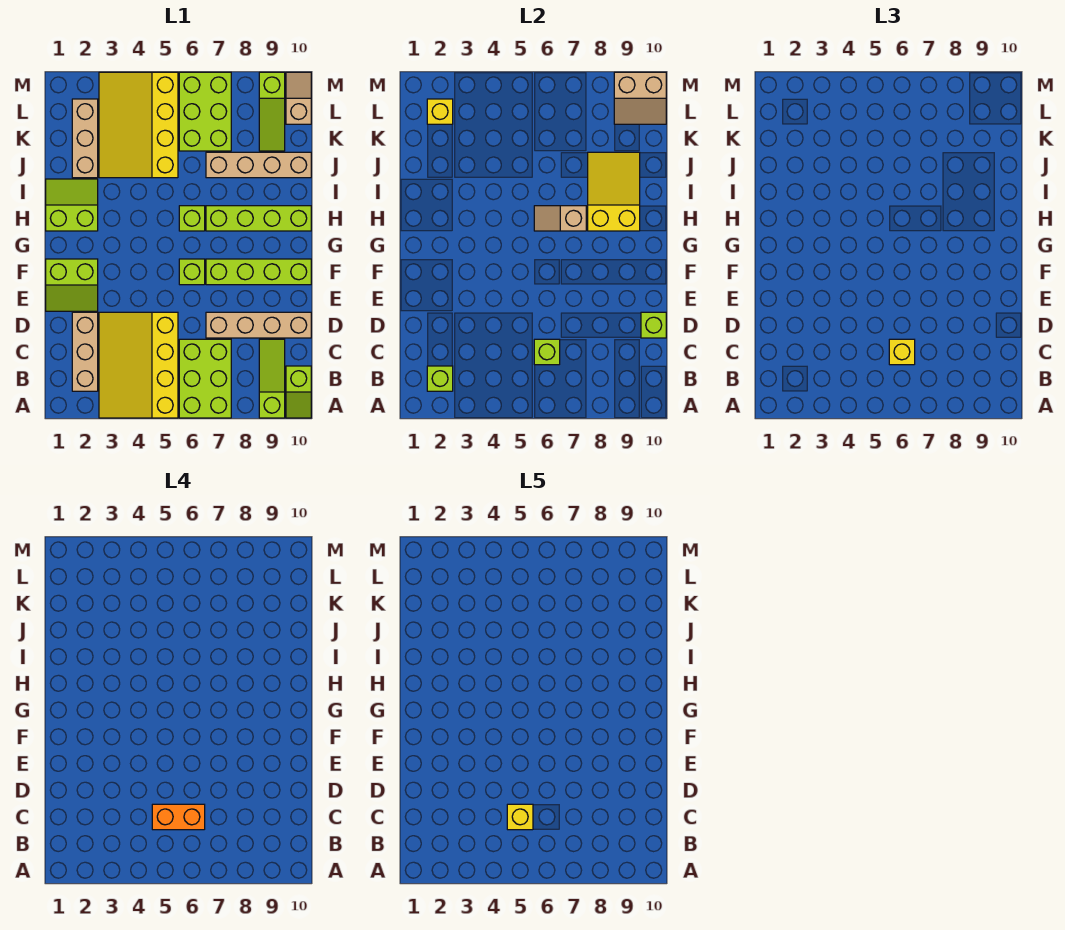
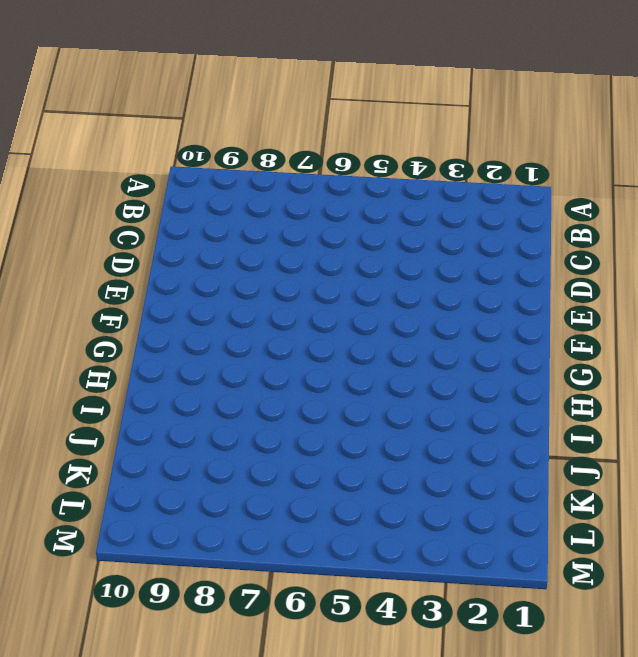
none -> yellow slope A3:D5 level 1 top 5
none -> lime brick A6:C7 level 1
none -> lime slope A9:C9 level 1 top A

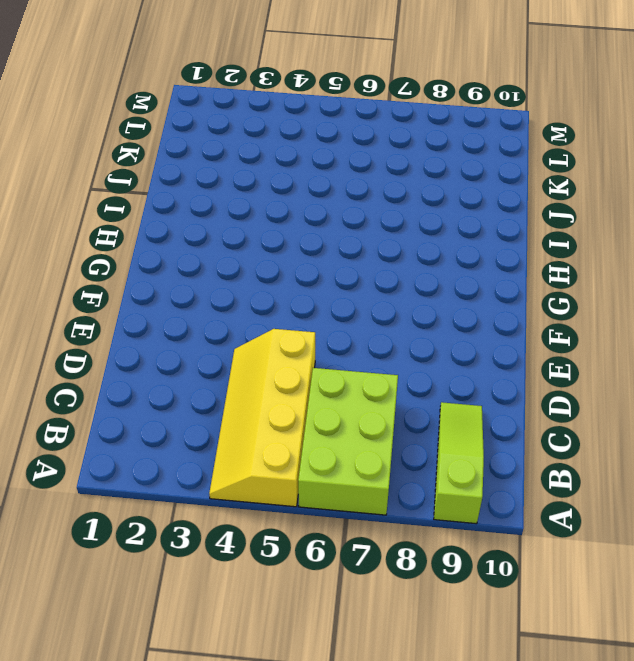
yellow slope A4:D5 level 1 top 5 -> yellow slope A3:D5 level 1 top 5
none -> lime slope A10:B10 level 1 top B
none -> tan brick B2:D2 level 1
none -> tan brick D7:D10 level 1

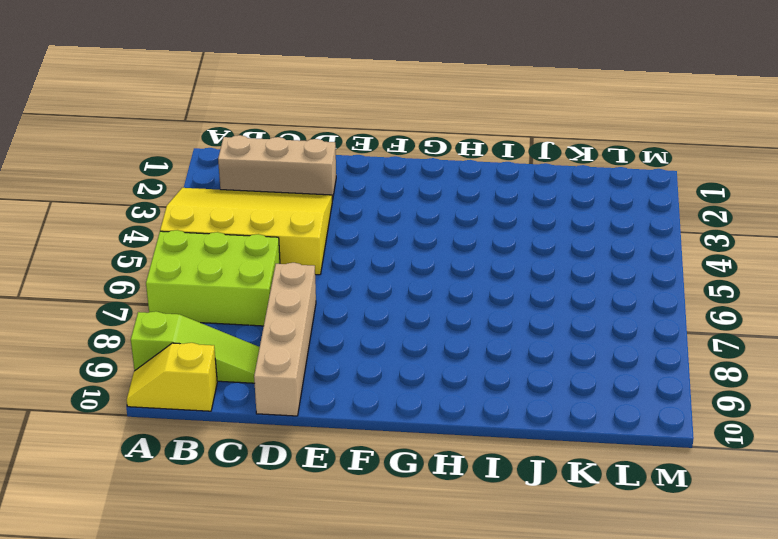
yellow slope A10:B10 level 1 top B -> lime slope A10:B10 level 1 top B
none -> lime slope E1:F2 level 1 top F
none -> lime brick F6 level 1
none -> lime brick F7:F10 level 1

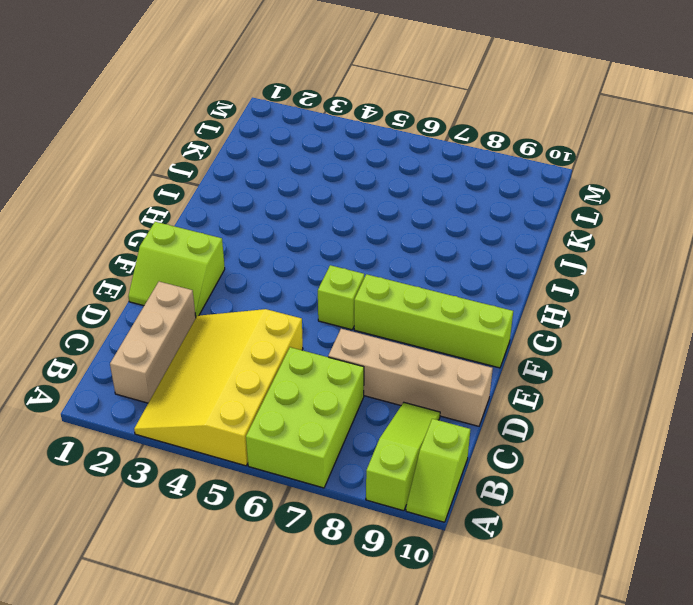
none -> lime slope H1:I2 level 1 top H
none -> lime brick H6 level 1
none -> lime brick H7:H10 level 1

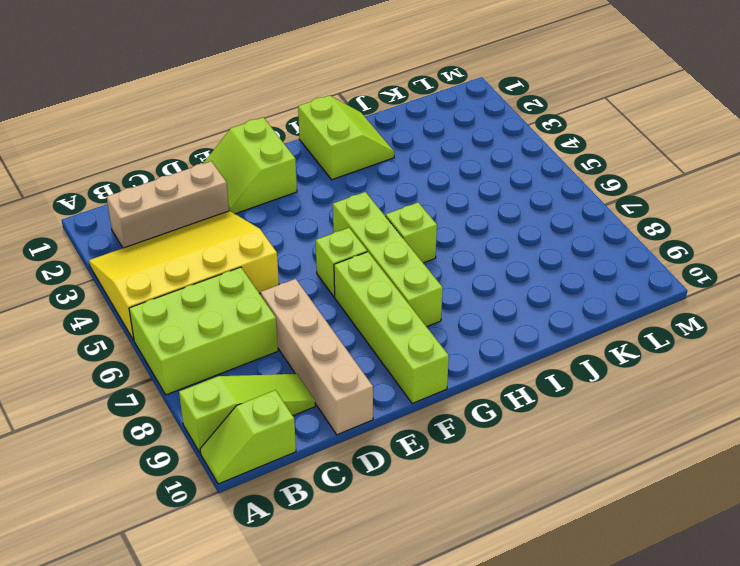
lime brick G5:G8 level 1 -> lime brick H7:H10 level 1
none -> tan brick J2:L2 level 1
none -> yellow slope J3:M5 level 1 top 5
none -> tan brick J7:J10 level 1

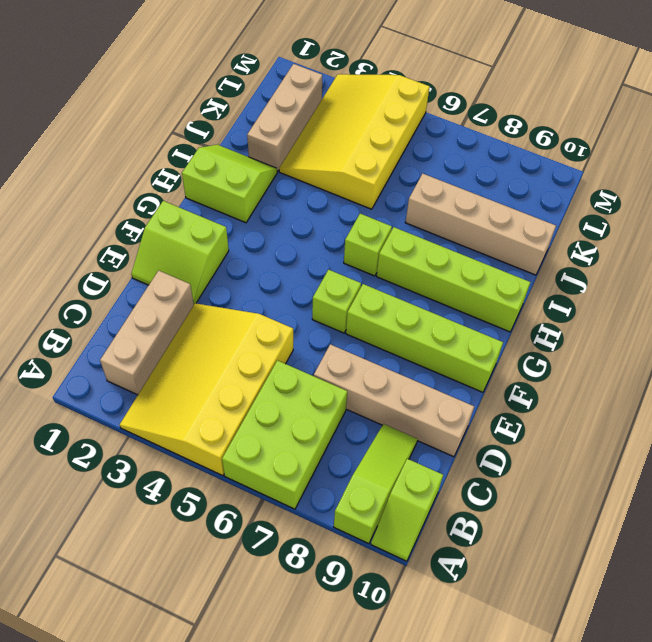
none -> lime brick K6:M7 level 1
none -> lime slope K9:M9 level 1 top M
none -> tan slope L10:M10 level 1 top L

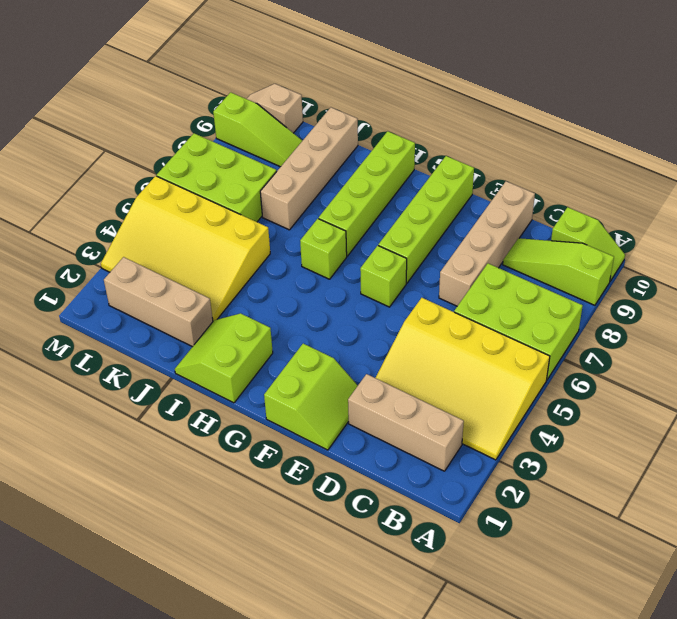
none -> lime brick B2 level 2
none -> lime brick C6 level 2
none -> lime brick D10 level 2

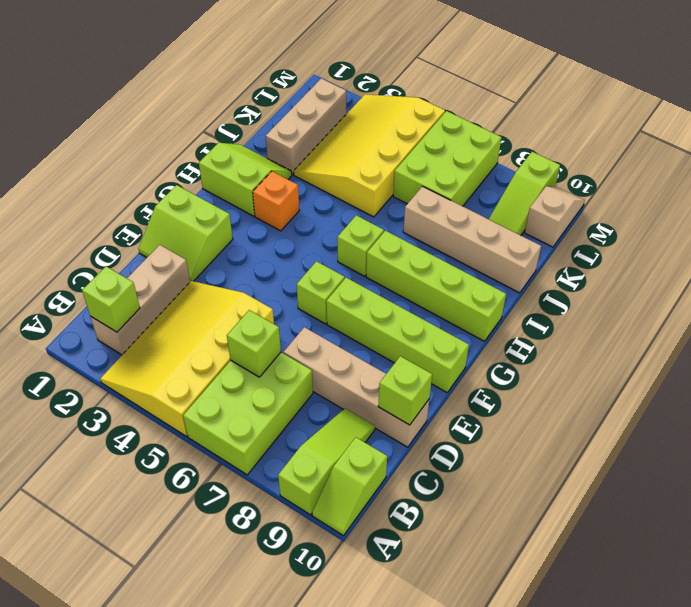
orange brick H3 level 1 -> none
none -> tan slope H6:H7 level 2 top 7
none -> yellow slope H8:J9 level 2 top H
none -> yellow brick L2 level 2

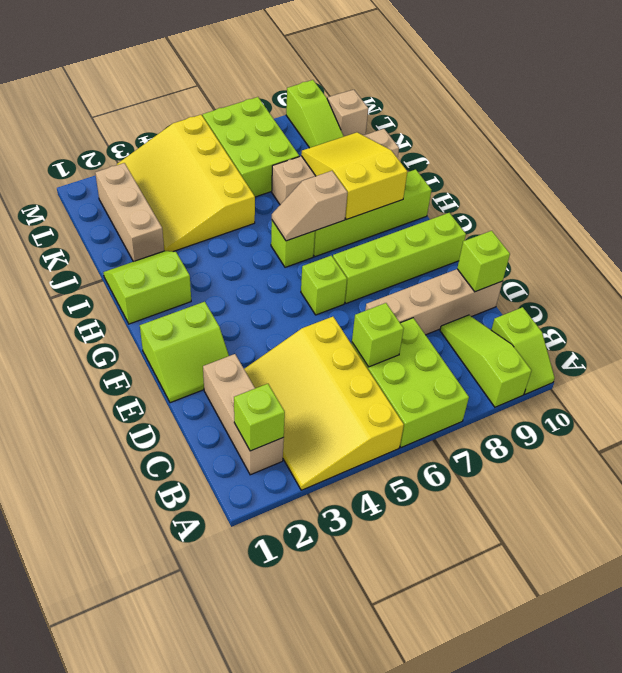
none -> yellow brick L2 level 2
none -> tan slope L9:M10 level 2 top M
none -> yellow brick C6 level 3

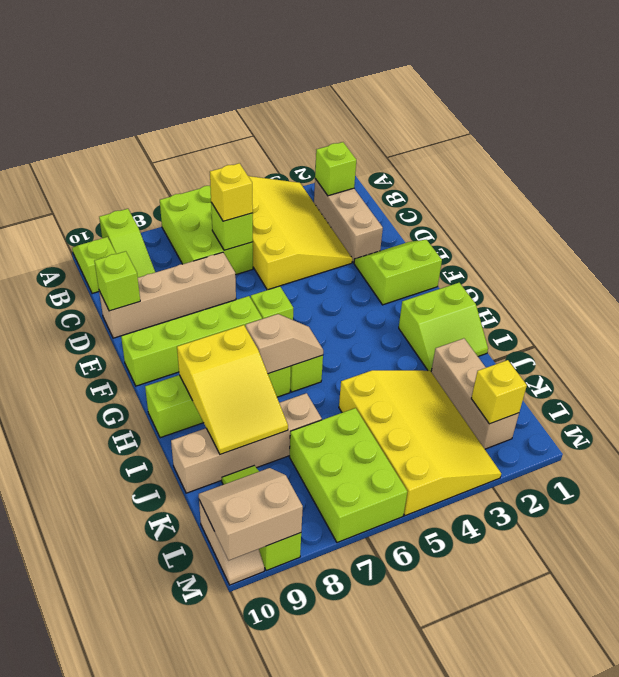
none -> orange brick C5:C6 level 4
none -> yellow brick C5 level 5

